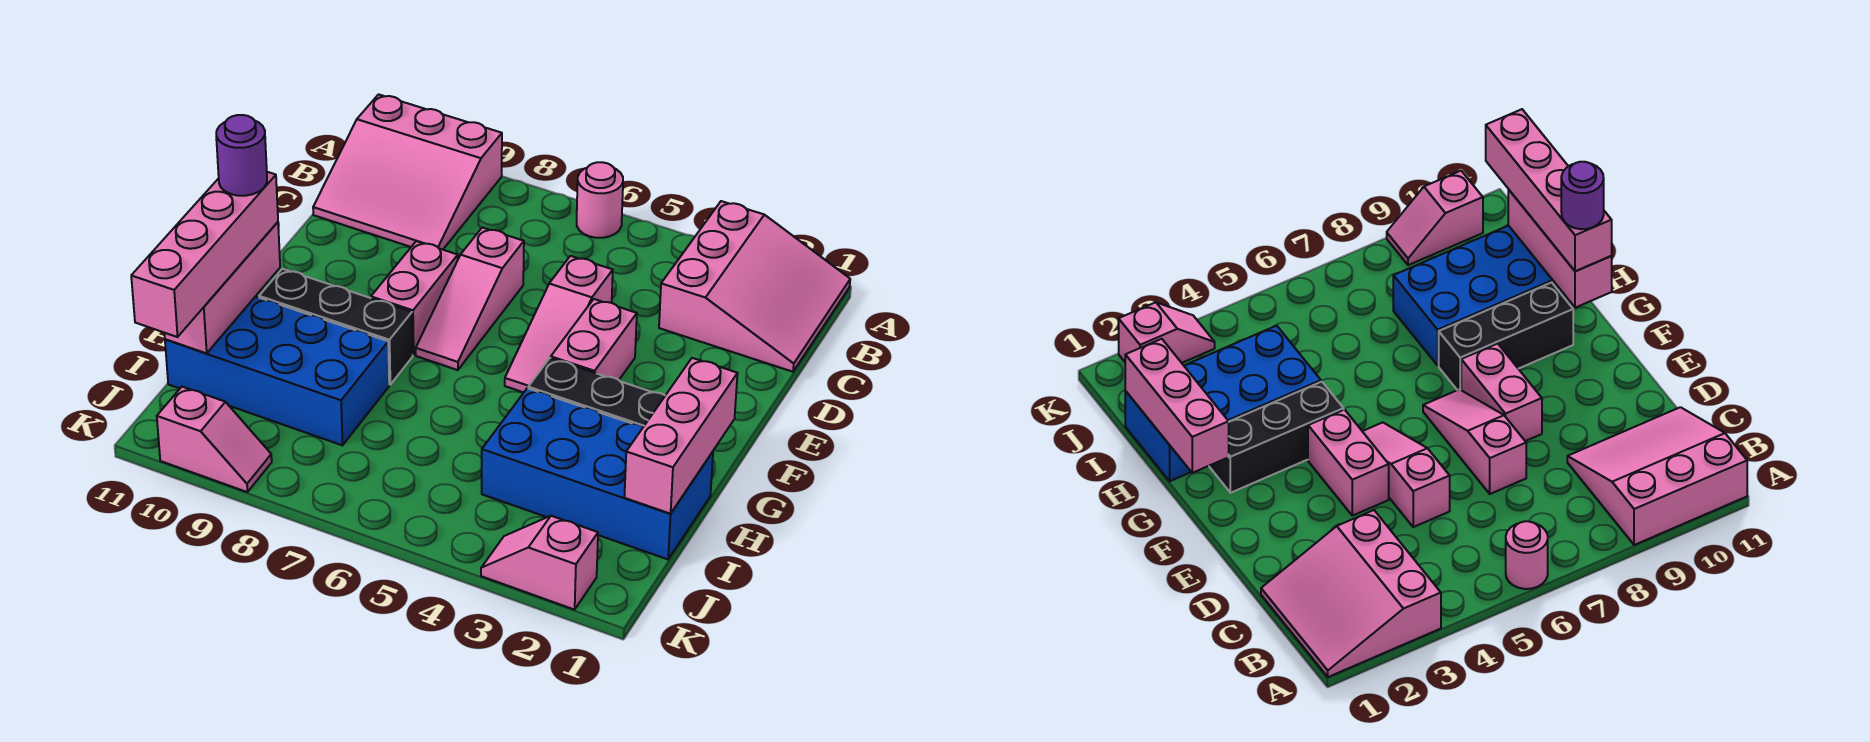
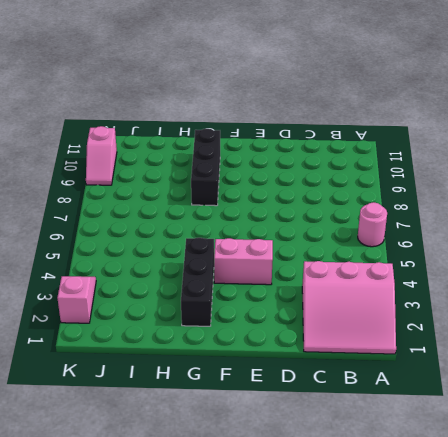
none -> pink slope A9:C11 level 1 top A
none -> pink slope D5:F5 level 1 top D
none -> pink slope D7:F7 level 1 top D

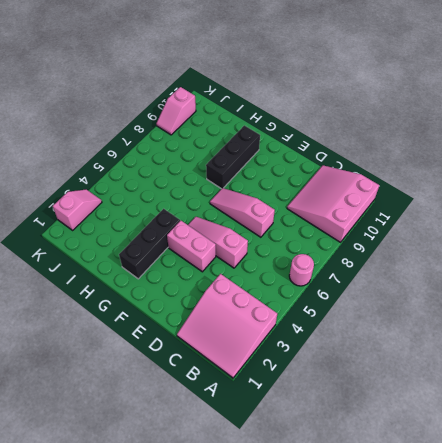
none -> pink brick E8:F8 level 1
none -> blue brick H1:I4 level 1
none -> blue brick H8:I11 level 1

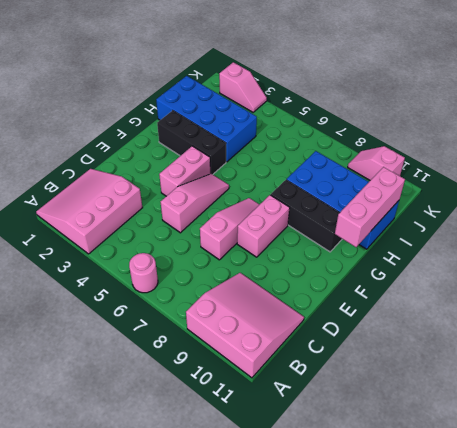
none -> pink brick G1:I1 level 2
none -> pink brick G11:J11 level 3
none -> purple round brick G11 level 4

